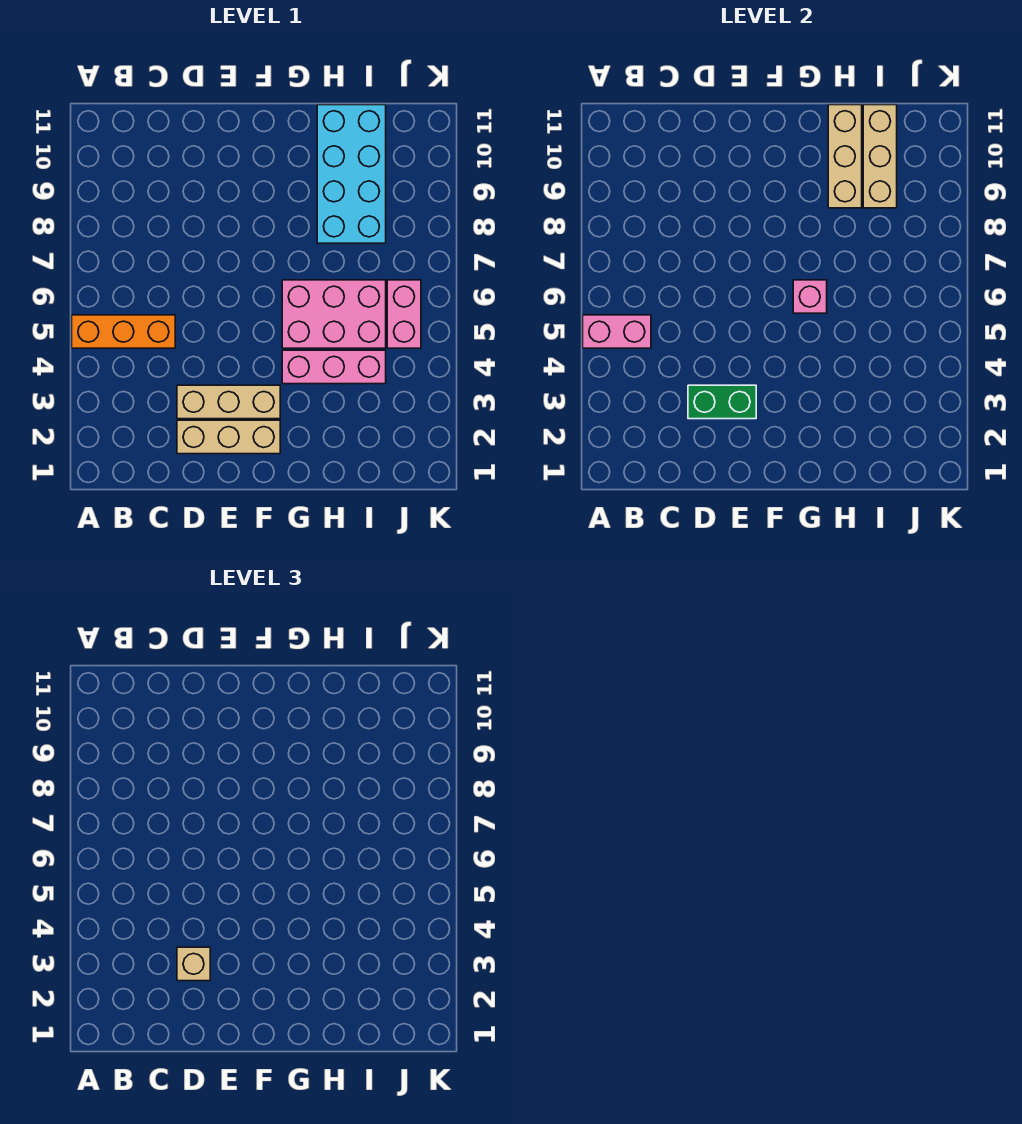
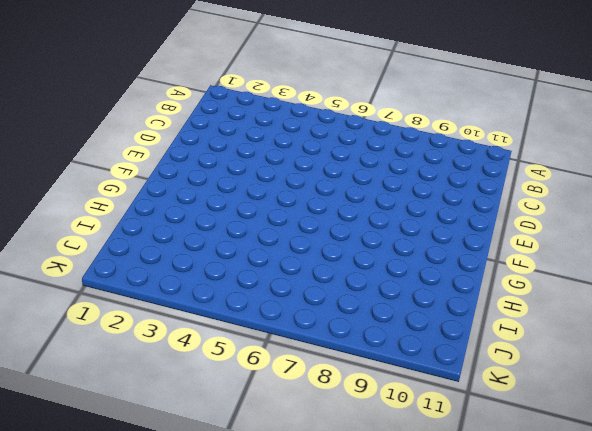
none -> orange brick A5:C5 level 1
none -> tan brick D2:F2 level 1
none -> tan brick D3:F3 level 1

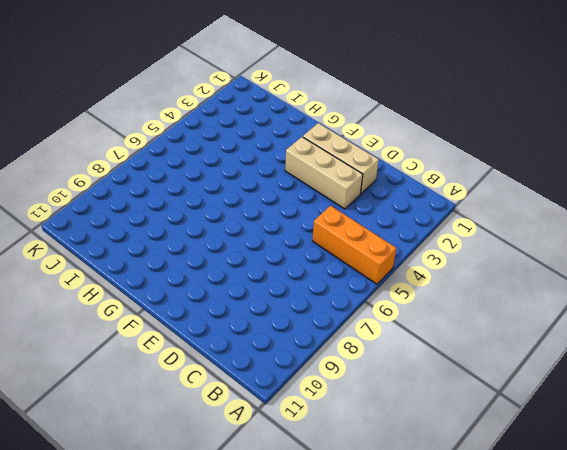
none -> pink brick G4:I4 level 1
none -> pink brick G5:I6 level 1
none -> cyan brick H8:I11 level 1

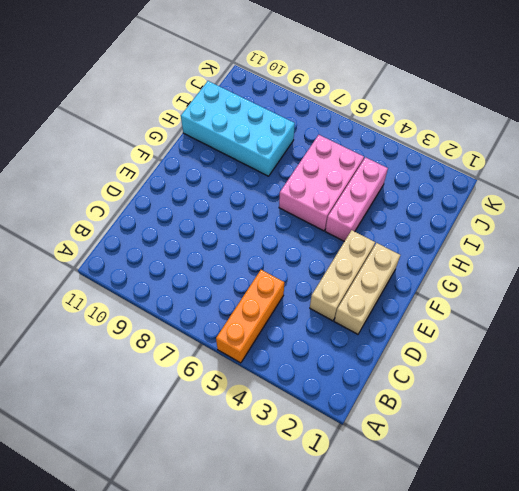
none -> pink brick J5:J6 level 1
none -> pink brick A5:B5 level 2
none -> green brick D3:E3 level 2

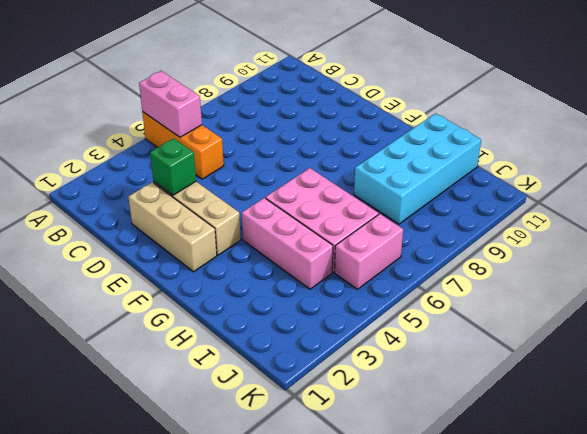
green brick D3 level 2 -> green brick D3:E3 level 2
none -> pink brick G6 level 2
none -> tan brick H9:H11 level 2
none -> tan brick I9:I11 level 2

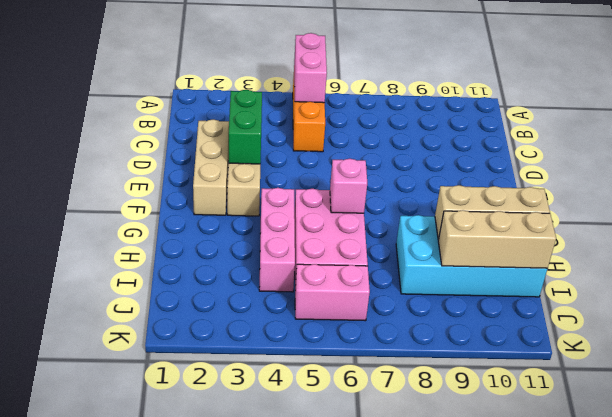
none -> tan brick D3 level 3

